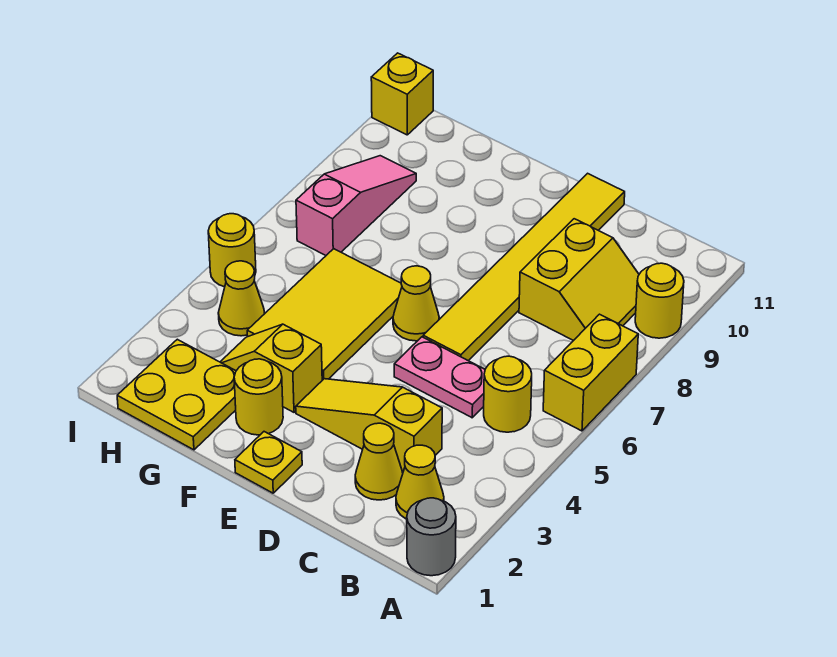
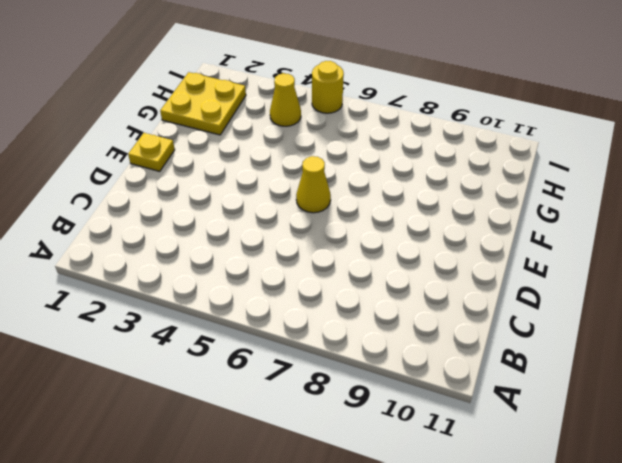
none -> grey round brick A1 level 1
none -> yellow brick A6:A7 level 1
none -> yellow round brick A9 level 1

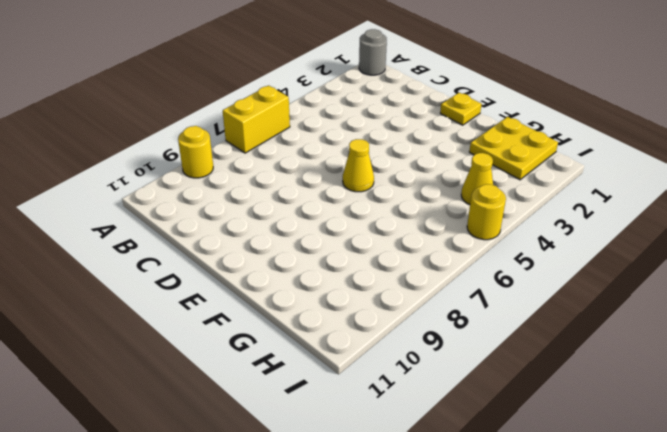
none -> yellow cone B2 level 1
none -> yellow round brick B5 level 1
none -> yellow slope B8:C9 level 1 top C

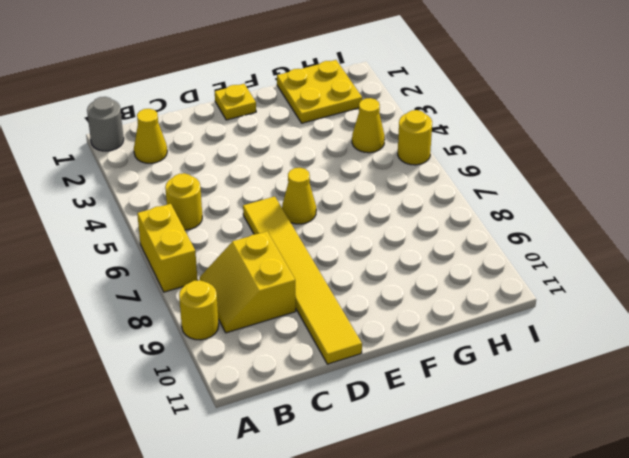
none -> yellow cone C2 level 1
none -> yellow slope C3:E3 level 1 top C
none -> pink plate C5:D5 level 1

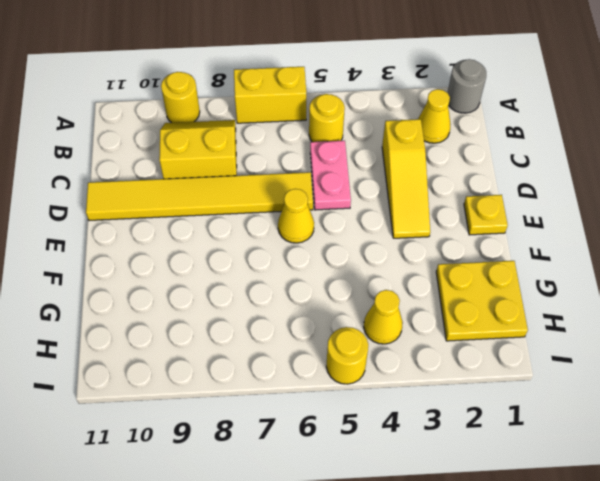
none -> yellow cone C2 level 1
none -> yellow round brick F2 level 1
none -> yellow slope F3:G3 level 1 top F

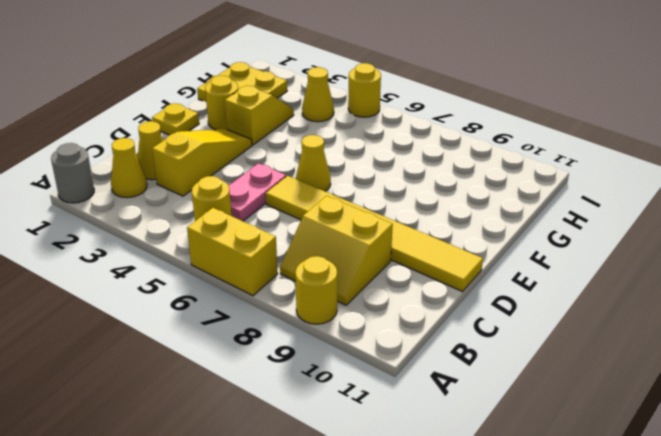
none -> yellow tile F4:G6 level 1
none -> pink slope H7:H9 level 1 top 7
none -> yellow brick I11 level 1

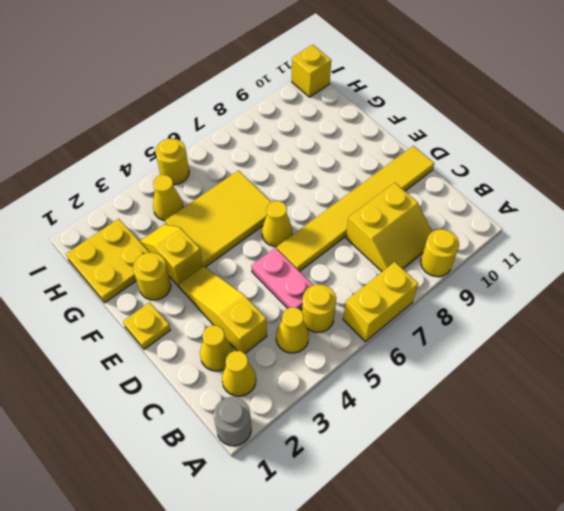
yellow cone B4 level 1 -> none
none -> pink slope H7:H9 level 1 top 7

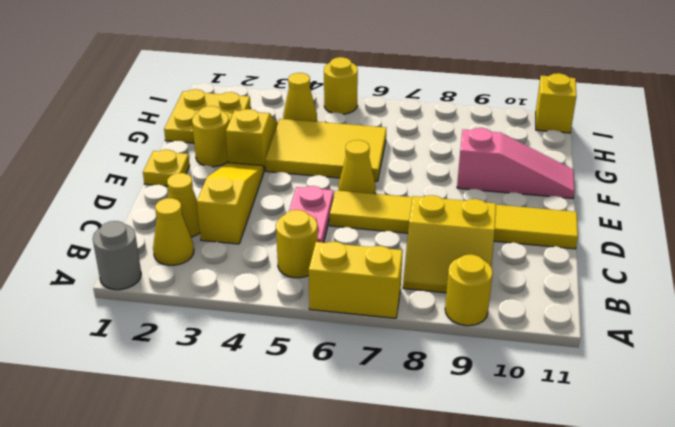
pink slope F9:F11 level 1 top 9 -> pink slope H7:H9 level 1 top 7

